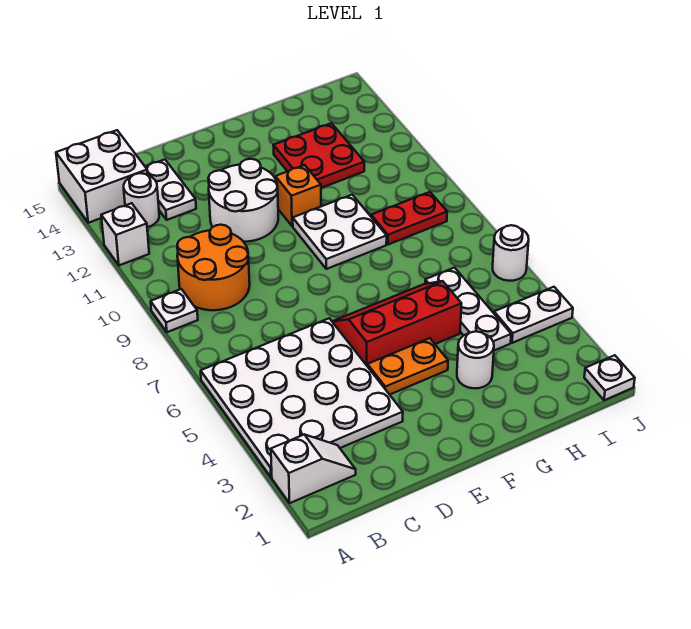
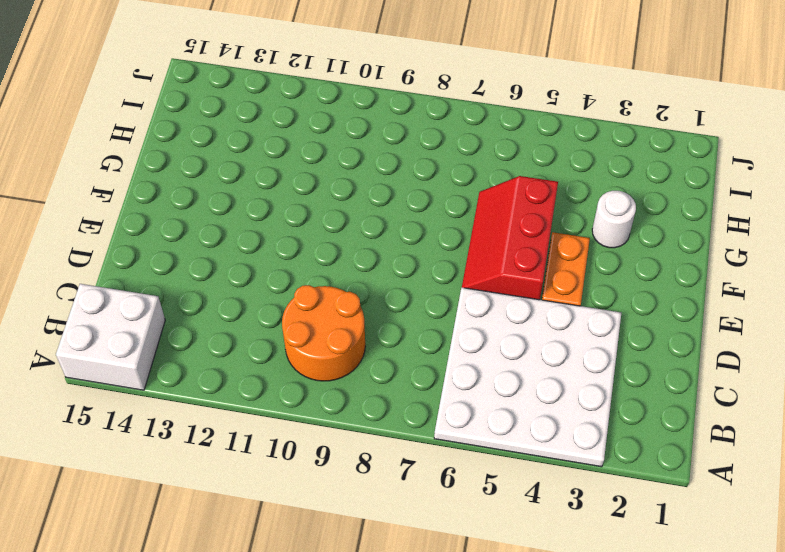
none -> white slope A2:B2 level 1 top A
none -> white plate A9 level 1
none -> white brick A12 level 1

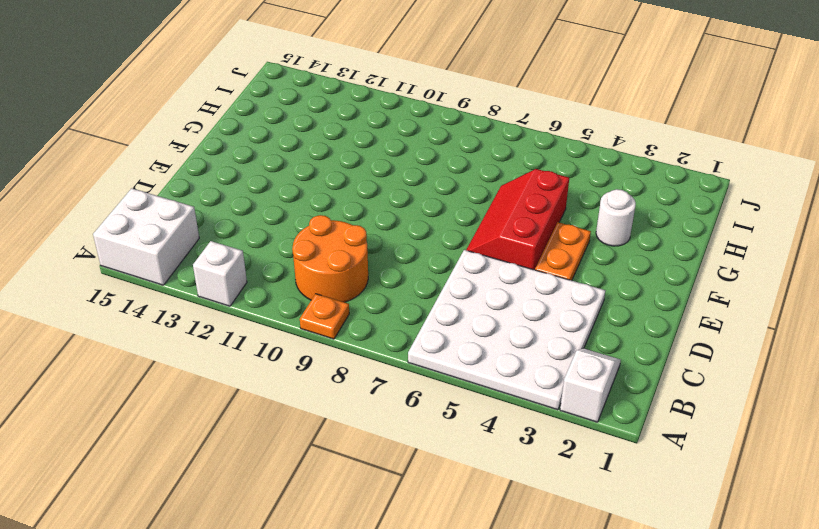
orange plate A9 level 1 -> white plate A9 level 1
none -> white round brick B13 level 1
none -> white plate C13:C14 level 1
none -> white round brick D11:E12 level 1

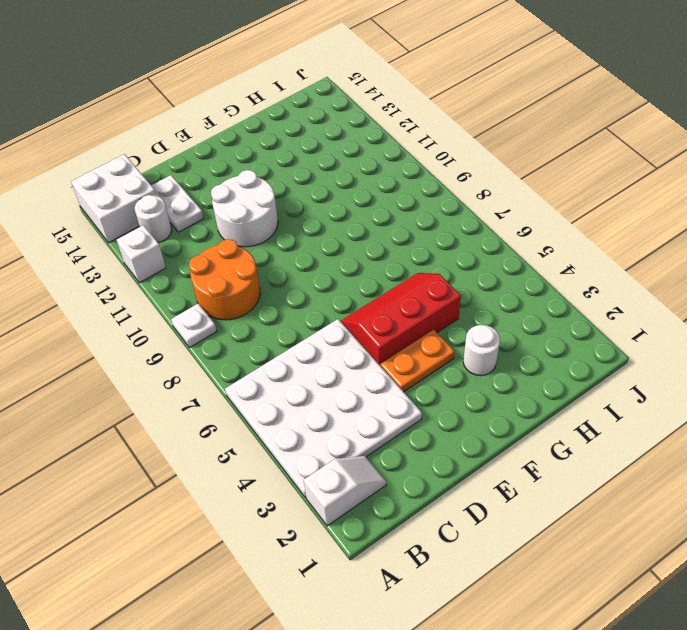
none -> white plate F9:G10 level 1
none -> orange brick F11 level 1
none -> red plate G12:H13 level 1

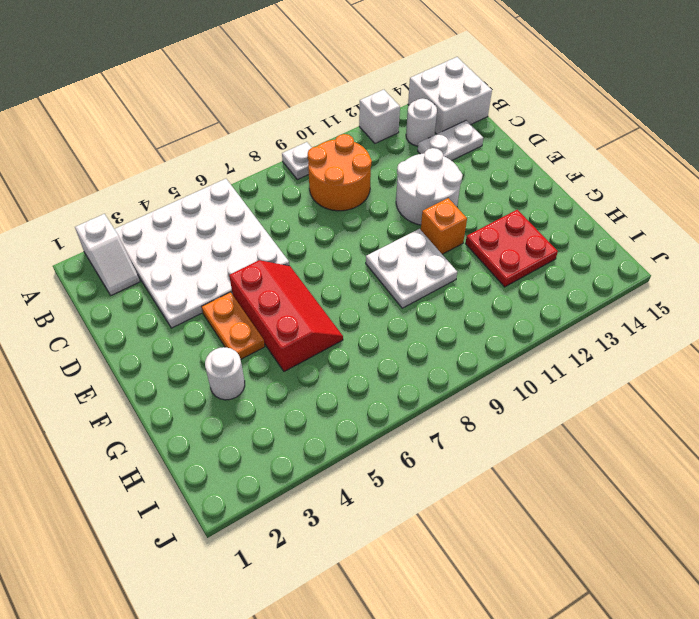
none -> white plate H4:H6 level 1
none -> red plate H9:I9 level 1
none -> white plate I4:J4 level 1

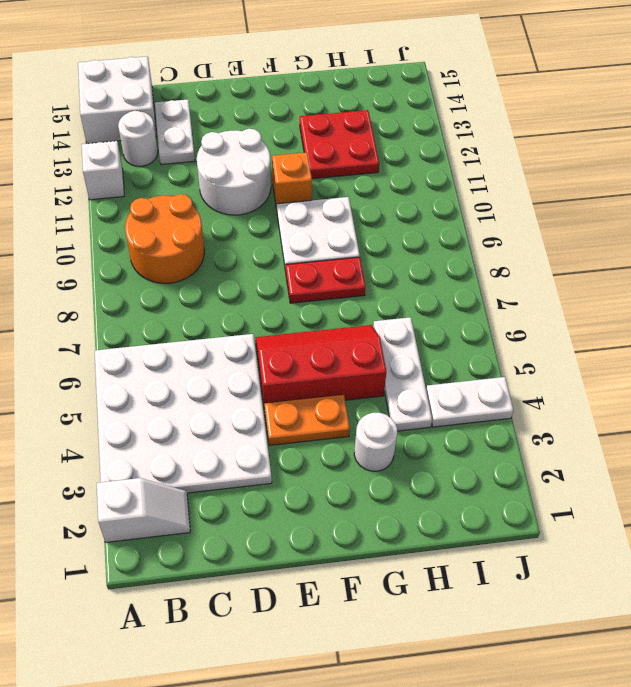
red plate F8:G8 level 1 -> red plate H9:I9 level 1
none -> white plate A9 level 1
none -> white plate J1 level 1
none -> white round brick J6 level 1

